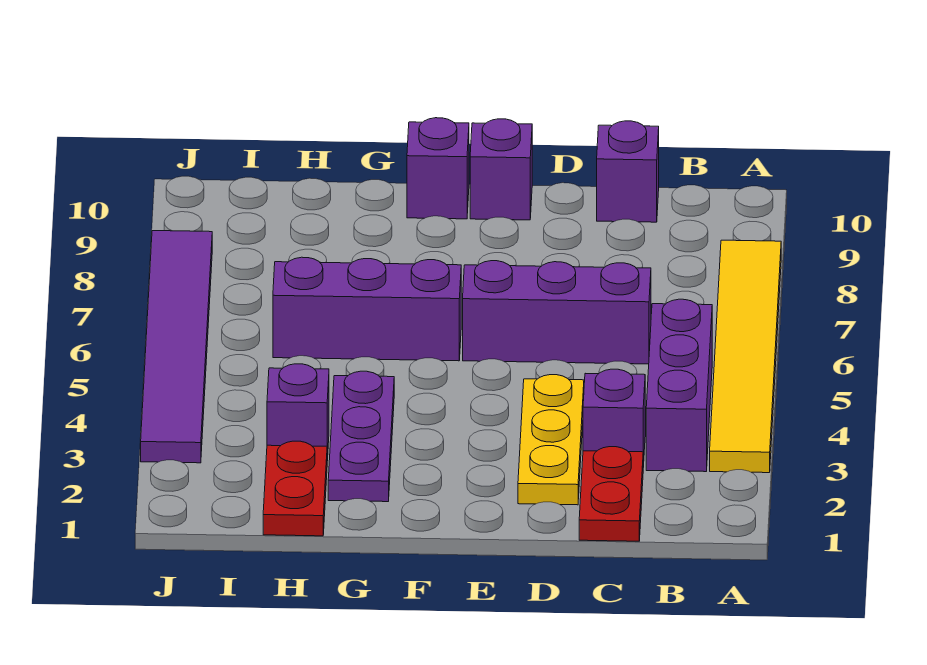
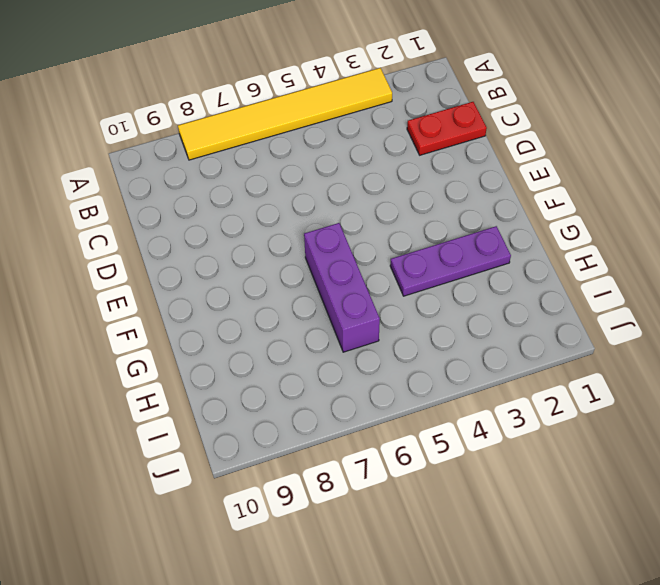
none -> purple brick B3:B5 level 1
none -> purple brick C3 level 1
none -> purple brick C6:E6 level 1

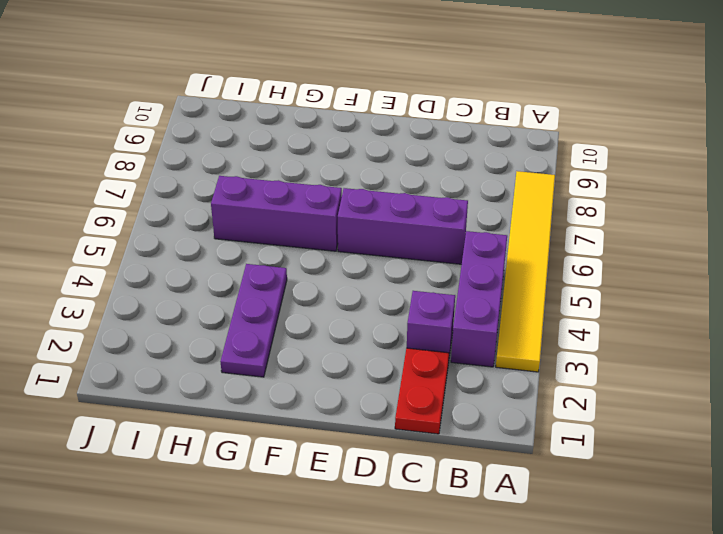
none -> purple brick C10 level 1
none -> yellow plate D2:D4 level 1
none -> purple brick E10 level 1

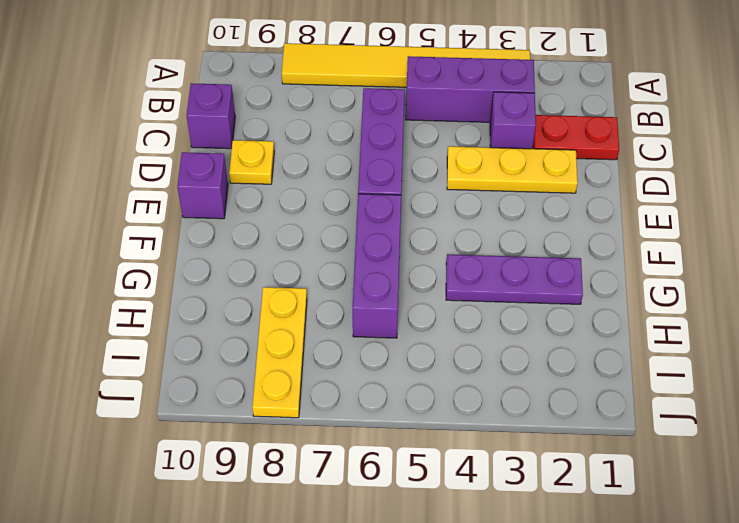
yellow plate D9 level 1 -> none
yellow plate H8:J8 level 1 -> purple tile J3:J8 level 1
none -> purple brick F10 level 1
none -> red plate H1:H2 level 1
none -> purple brick H3 level 1

